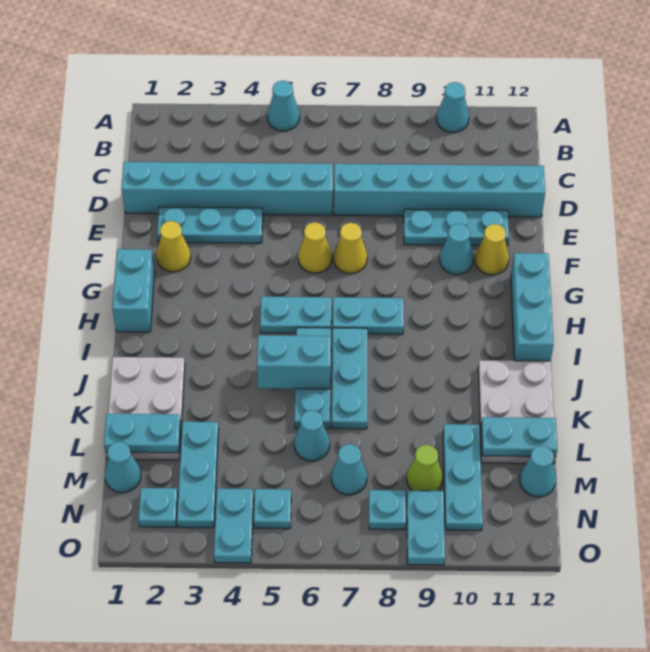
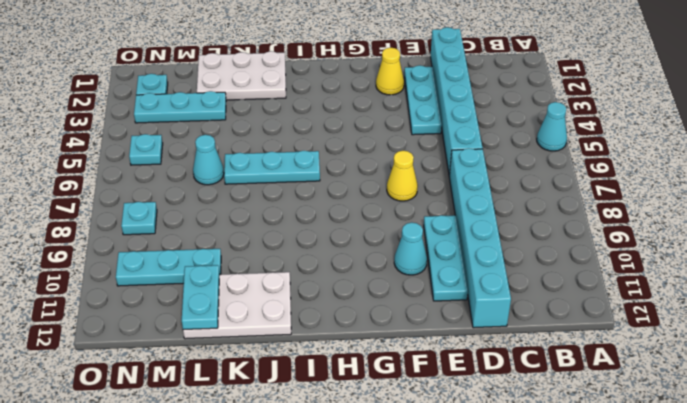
none -> cyan cone A10 level 1
none -> yellow cone F6 level 1
none -> yellow cone F11 level 1
none -> cyan brick G1:H1 level 1

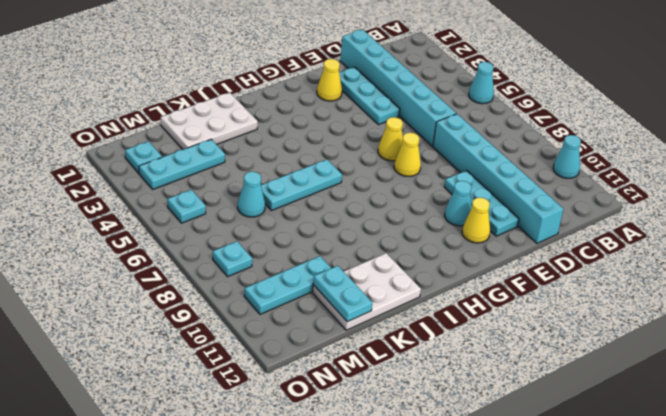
none -> cyan brick G1:H1 level 1
none -> cyan brick G12:I12 level 1
none -> cyan plate H5:H6 level 1
none -> cyan plate H7:H8 level 1

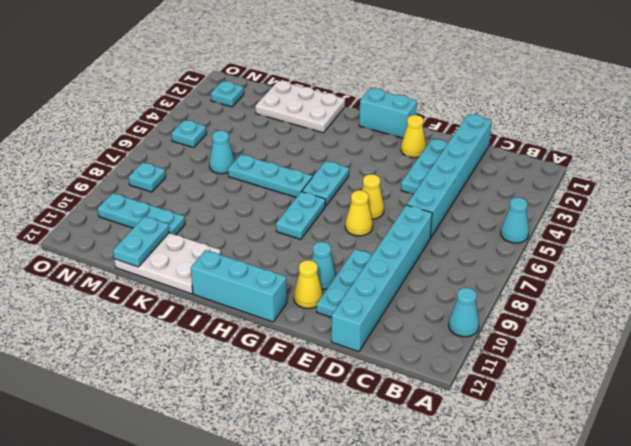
none -> cyan plate I7:K7 level 1
none -> cyan plate L3:N3 level 1
none -> cyan cone M1 level 1
none -> cyan cone M7 level 1

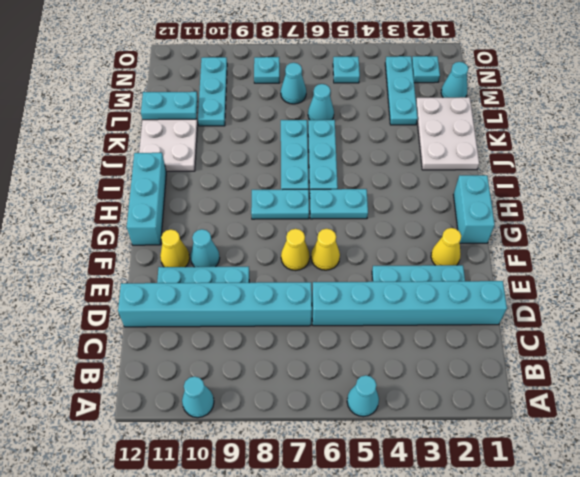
none -> lime cone M9 level 1
none -> cyan cone M12 level 1
none -> cyan plate N4:O4 level 1
none -> cyan plate N9:O9 level 1

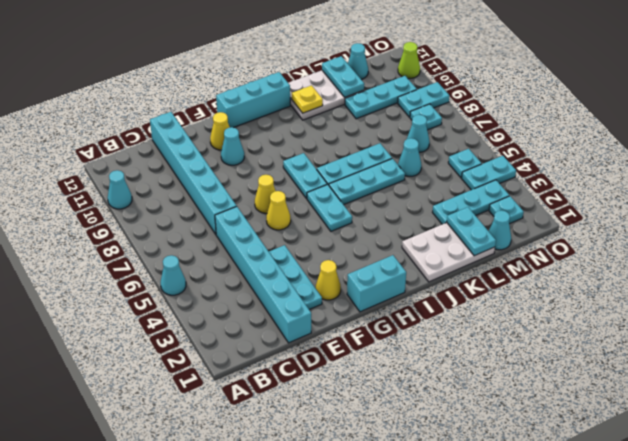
yellow plate J11 level 2 -> none
lime cone O11 level 1 -> lime cone M9 level 1
none -> cyan plate E9:E11 level 1
none -> cyan brick J5:J6 level 2

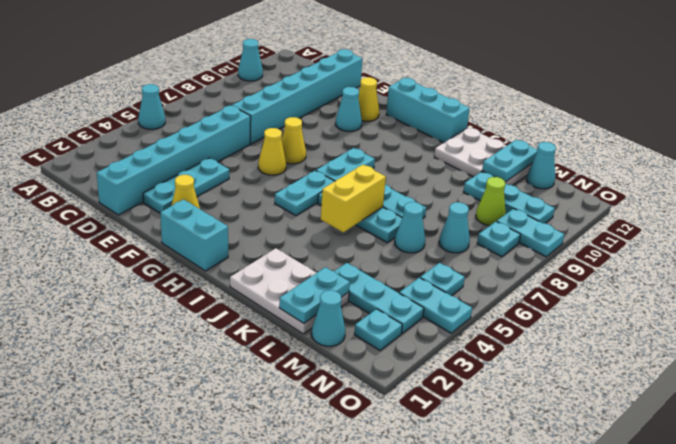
yellow brick J5:J6 level 2 -> cyan brick J5:J6 level 2
none -> cyan plate E9:E11 level 1

